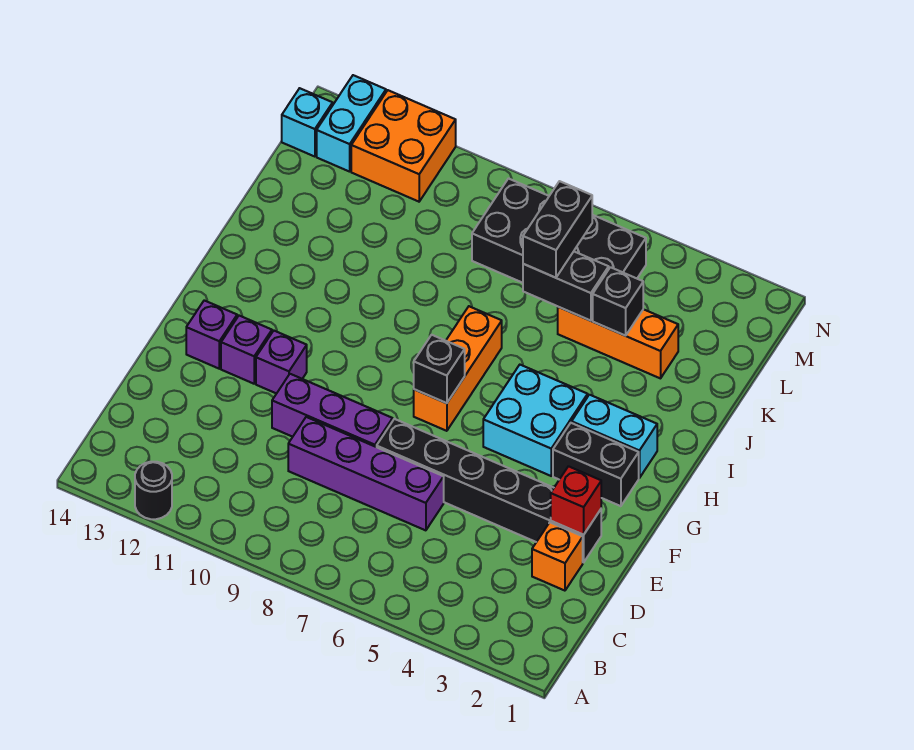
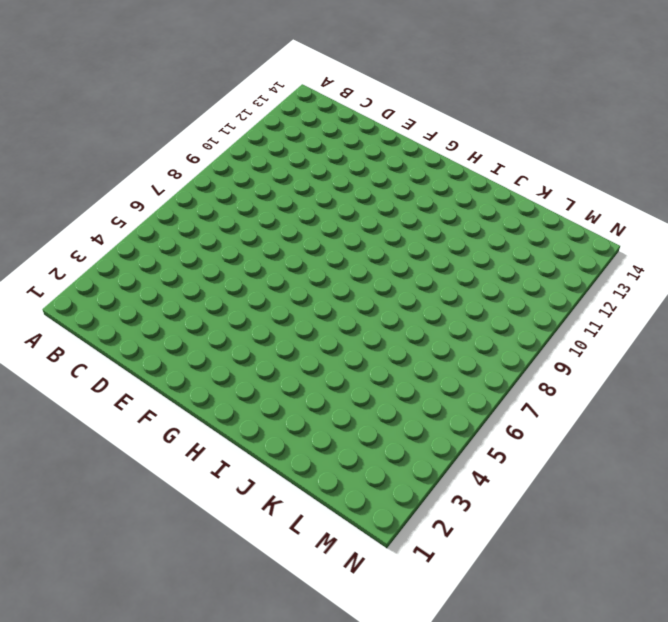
none -> black round brick A12 level 1
none -> orange brick D2 level 1
none -> purple brick D6:D9 level 1

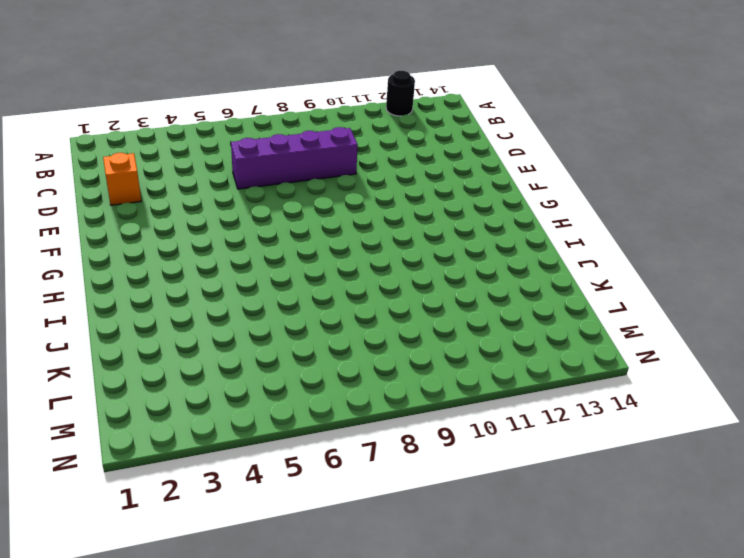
none -> black brick E2:E7 level 1
none -> purple brick E8:E10 level 1
none -> purple brick F11 level 1

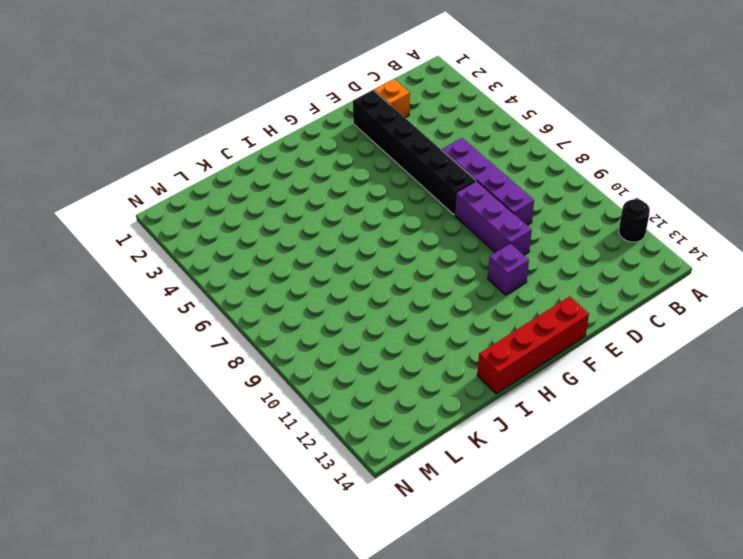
red brick F14:I14 level 1 -> none
none -> purple brick F12 level 1
none -> purple brick F13 level 1
none -> black brick G2:G3 level 1

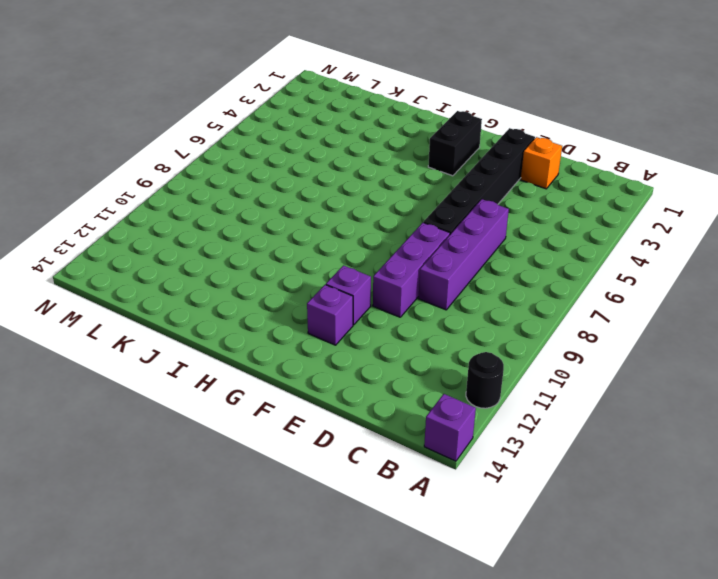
purple brick A14 level 1 -> purple brick F13 level 1
none -> cyan brick G4:H5 level 1
none -> orange brick G7:I7 level 1
none -> cyan brick H2:H3 level 1

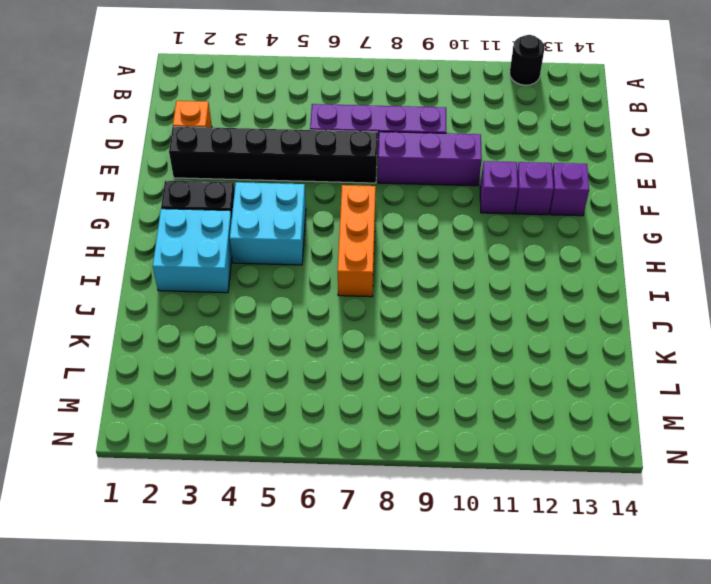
cyan brick H2:I3 level 1 -> cyan brick H2:H3 level 1
none -> orange brick K3:K5 level 1
none -> black brick L5:M8 level 1
none -> orange brick M11:N12 level 1

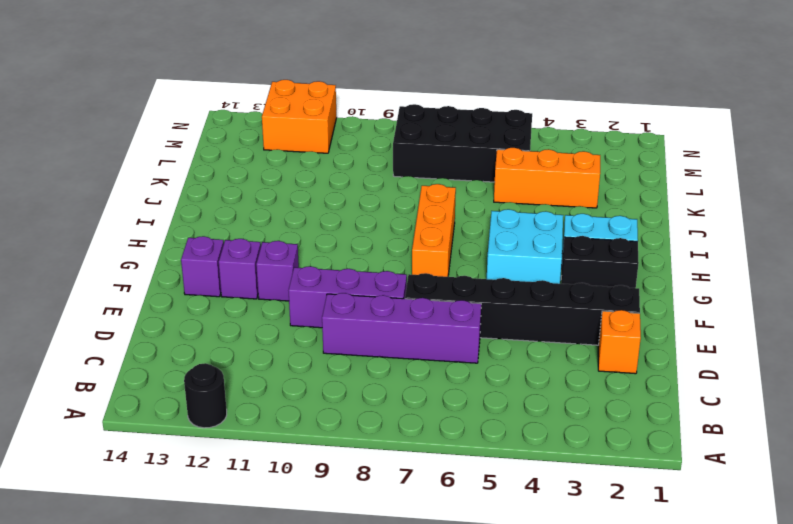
none -> cyan brick M13:N13 level 1
none -> cyan brick M14 level 1
none -> red brick E2 level 2

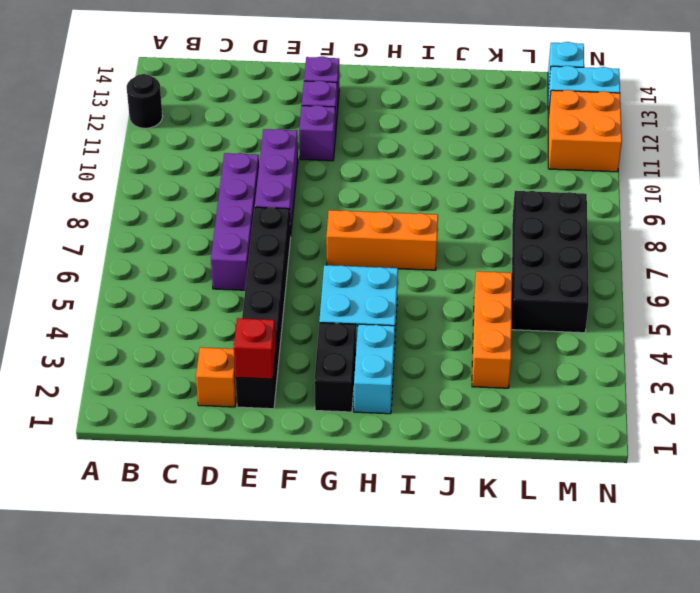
none -> black brick G7 level 2
none -> black brick K4 level 2
none -> black brick K5:K6 level 2

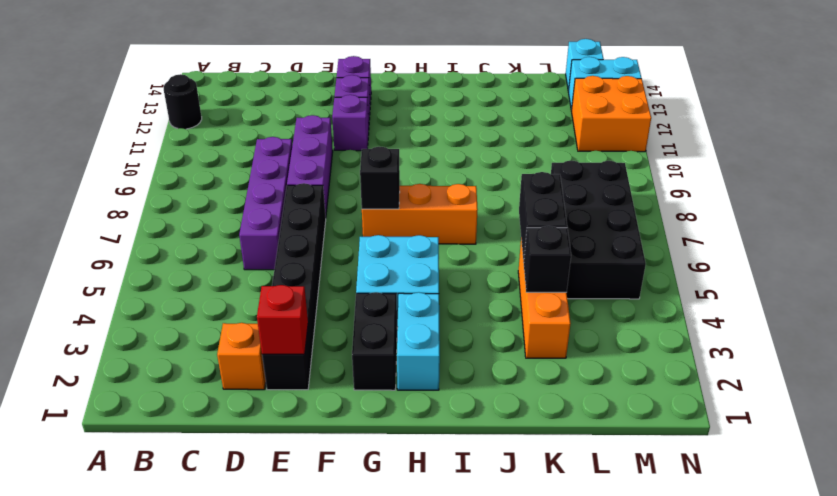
none -> black brick K6:L6 level 3

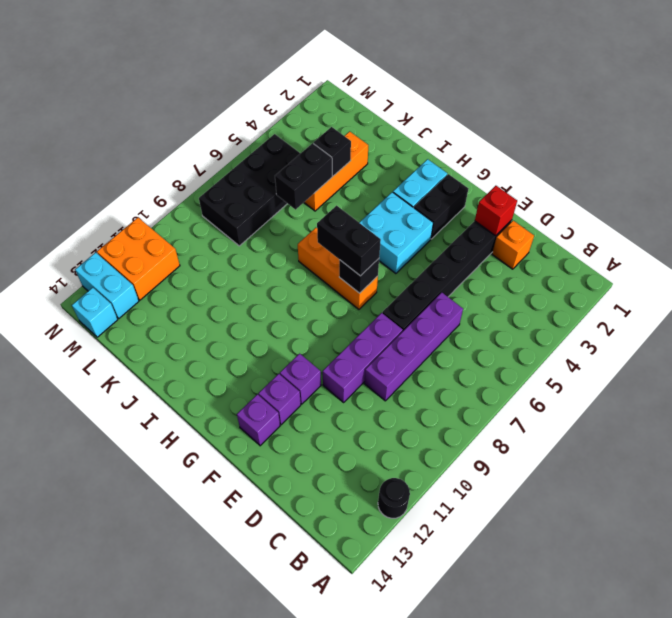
black brick G7:H7 level 3 -> black brick K6:L6 level 3

